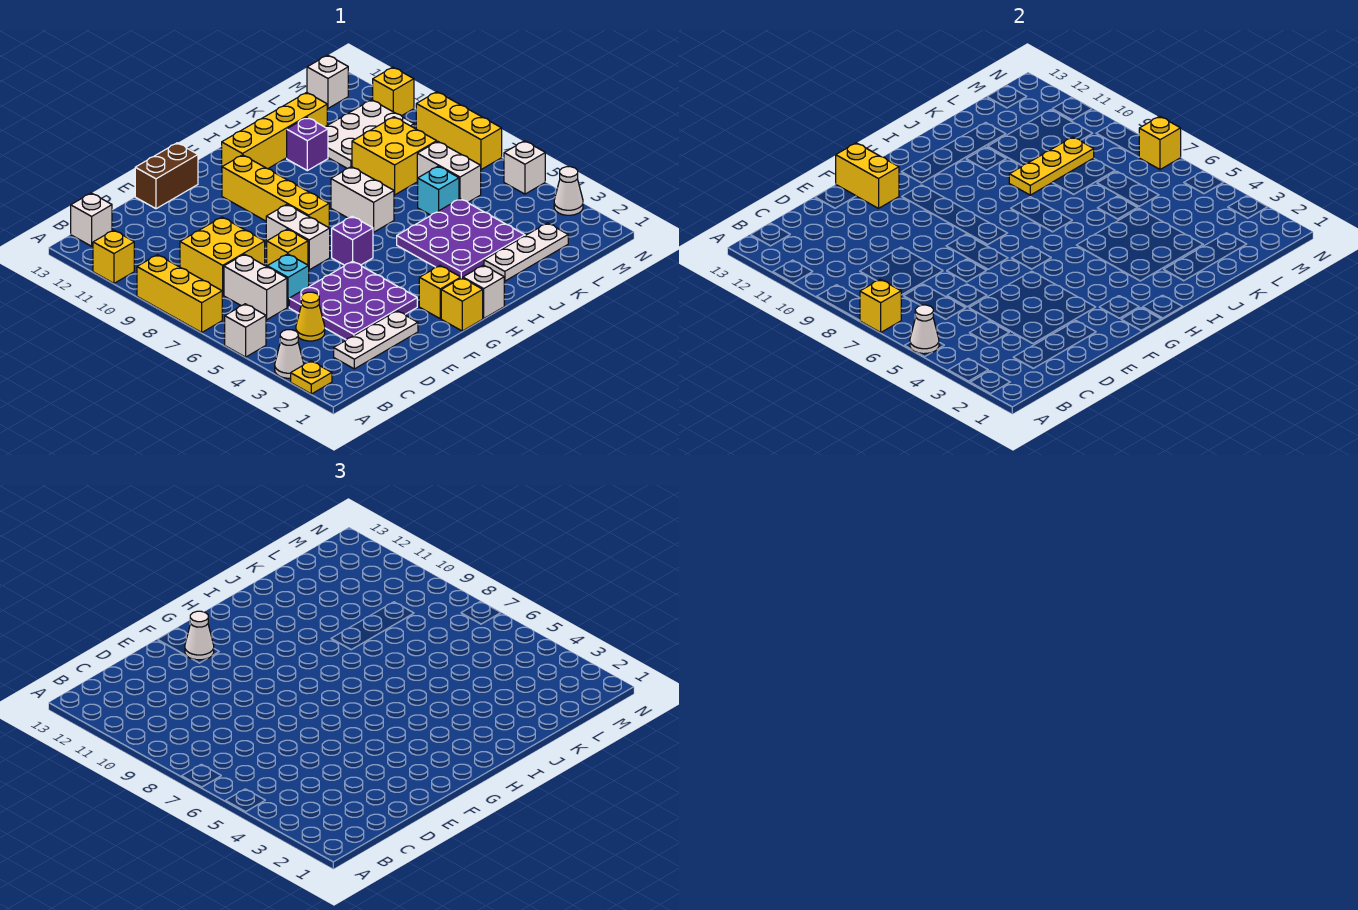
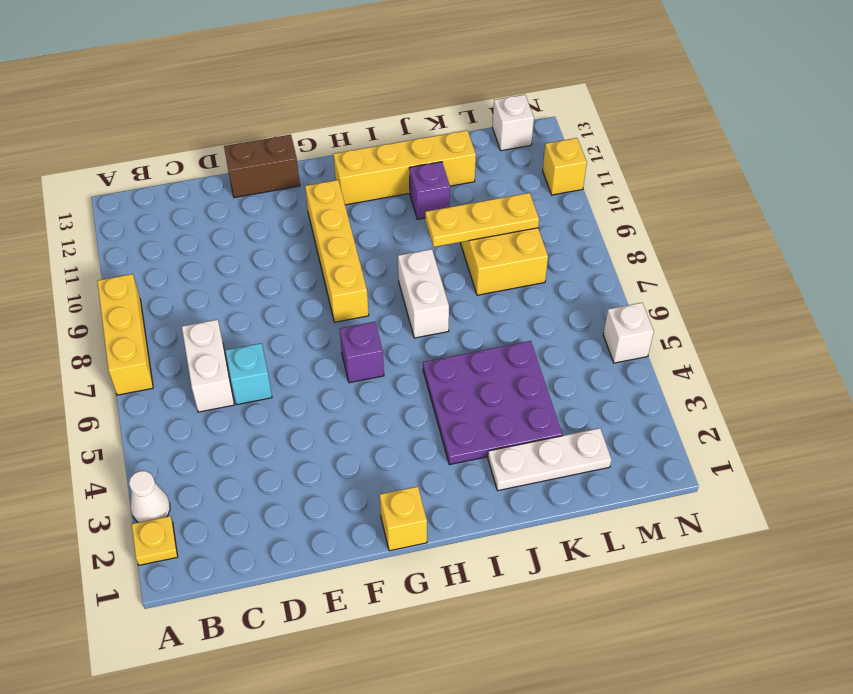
none -> white brick A5 level 1
none -> yellow brick A11 level 1
none -> white brick B13 level 1
none -> white plate C2:E2 level 1

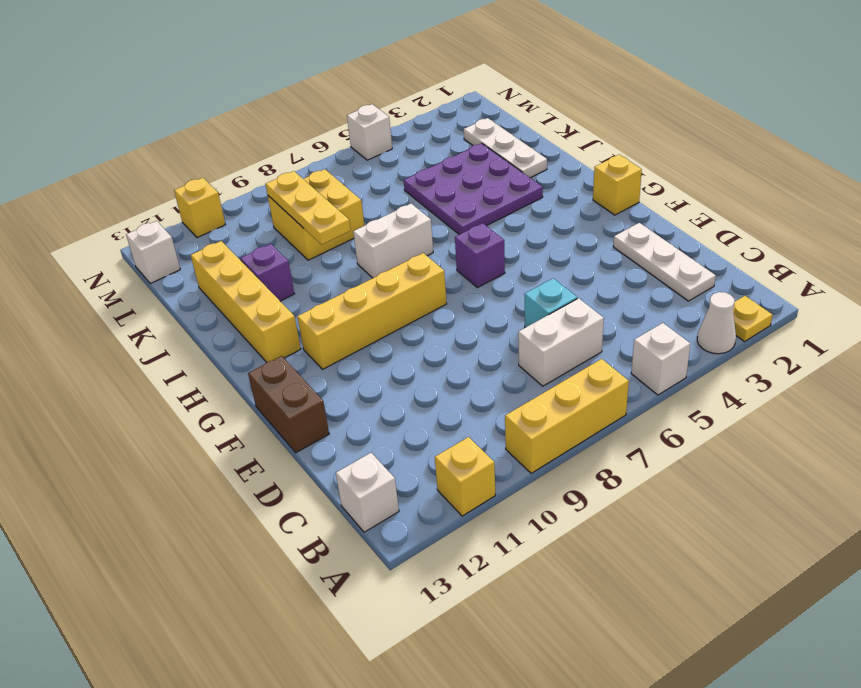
none -> yellow cone C4 level 1
none -> yellow brick C8:D9 level 1
none -> purple plate D3:F5 level 1
none -> yellow brick E7 level 1

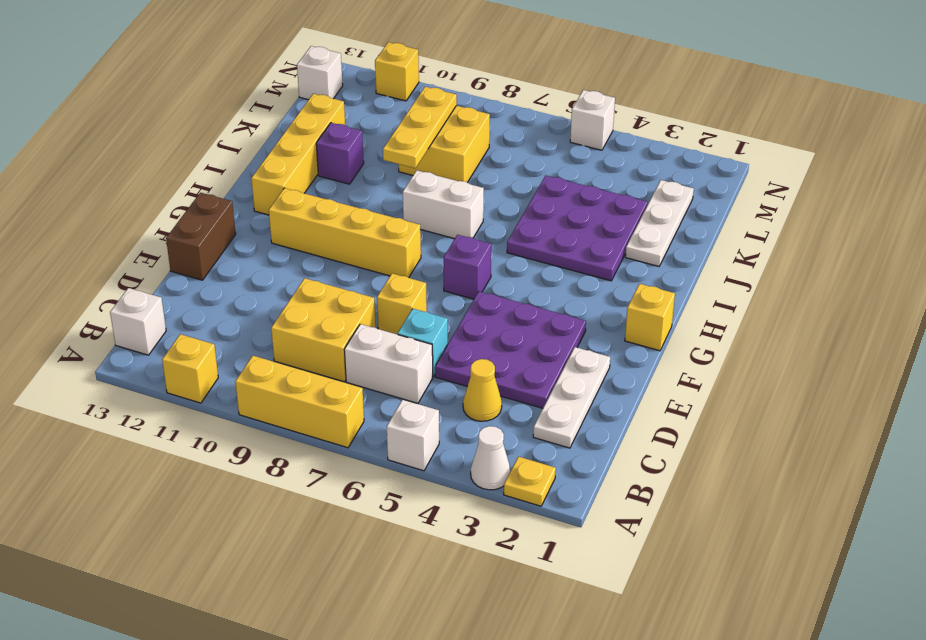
none -> white brick F7:F8 level 1
none -> yellow brick G2 level 1
none -> white brick H1 level 1
none -> cyan brick K6 level 1

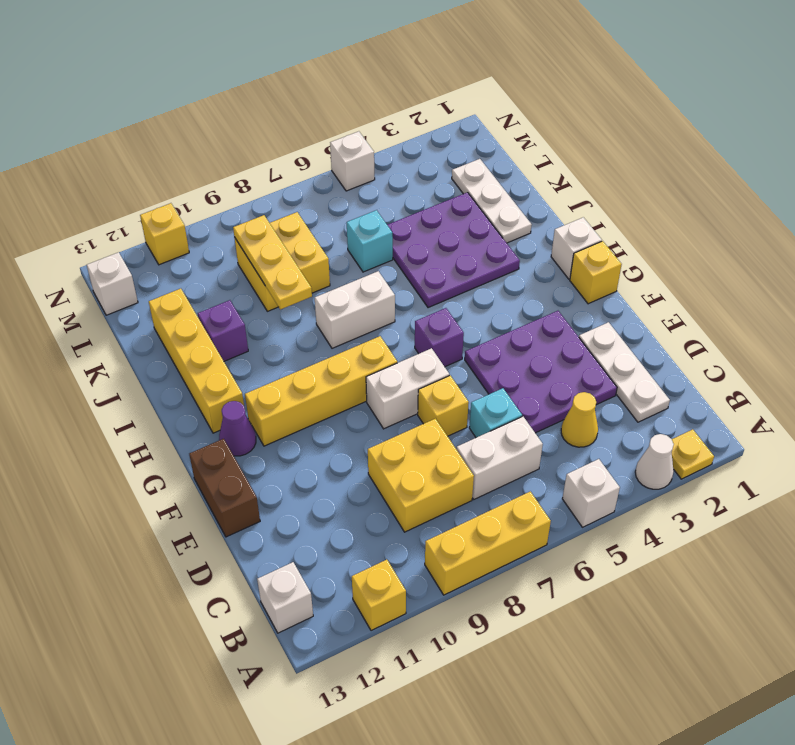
purple cone G12 level 1 -> none
none -> yellow brick G2 level 1
none -> white plate K10:M11 level 1
none -> white brick L6:L7 level 1
none -> white cone N3 level 1

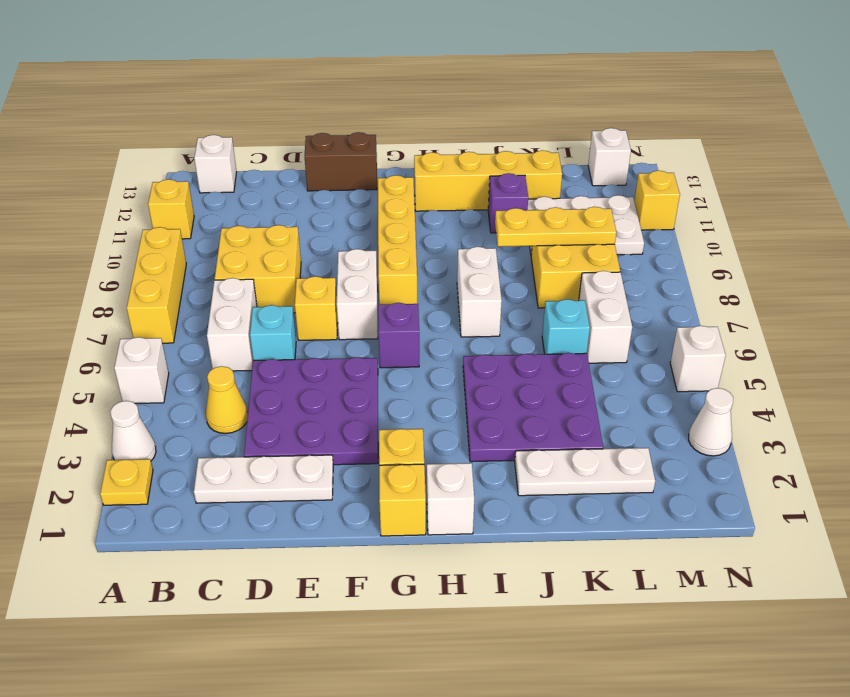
none -> yellow brick N7:N9 level 1
none -> white cone A5 level 2
none -> yellow brick A7 level 2
none -> yellow brick F12:F13 level 2

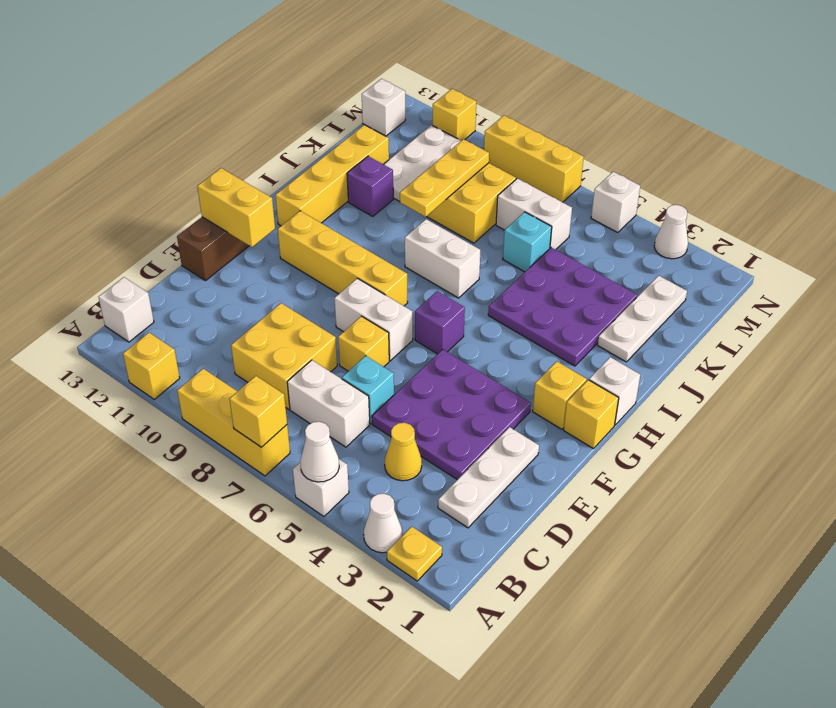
none -> yellow brick N7 level 2
none -> white cone F12 level 3

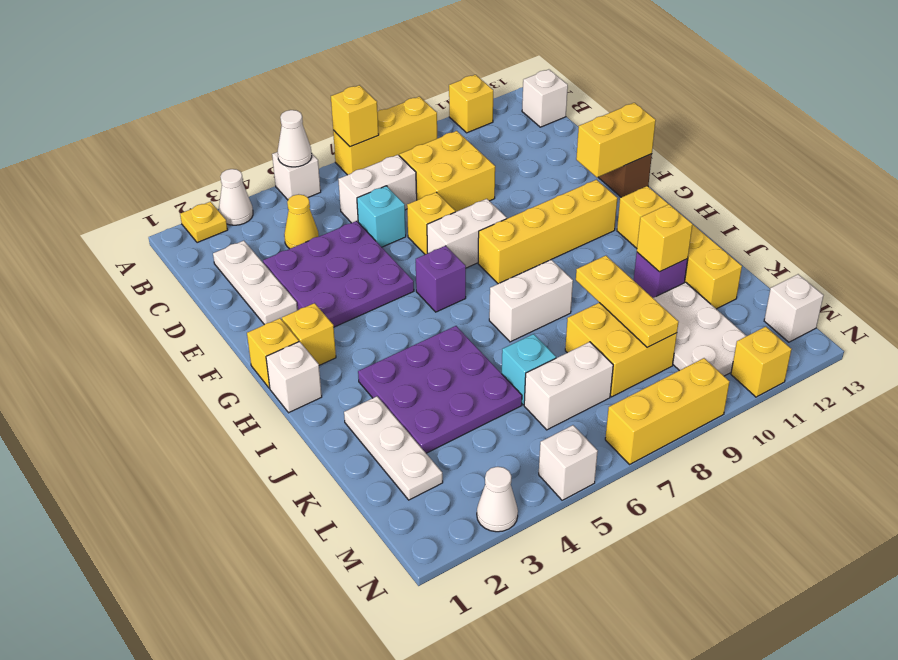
yellow brick J11 level 2 -> yellow brick N7 level 2
none -> white cone F12 level 3

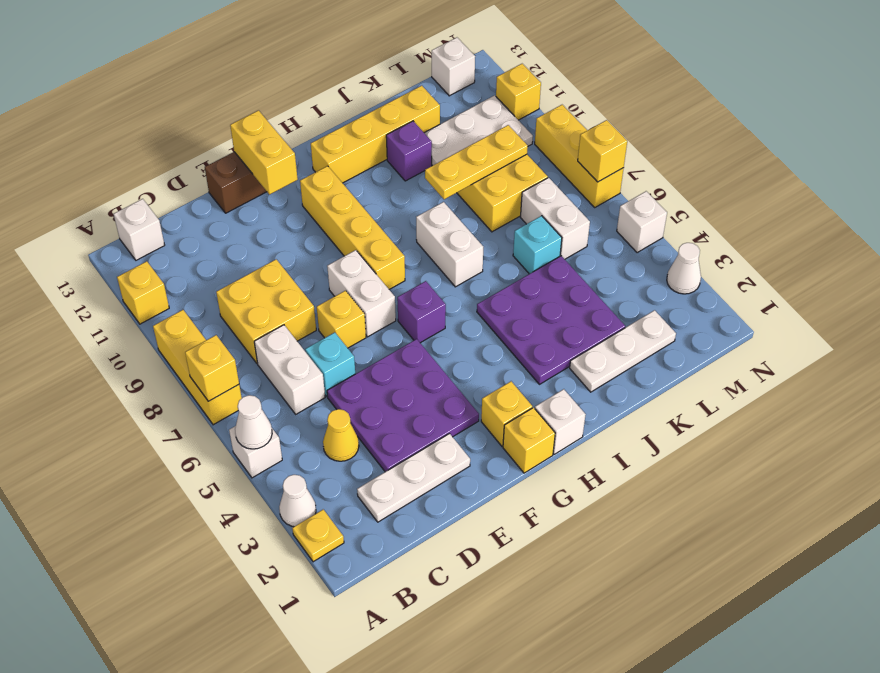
none -> white cone F12 level 3

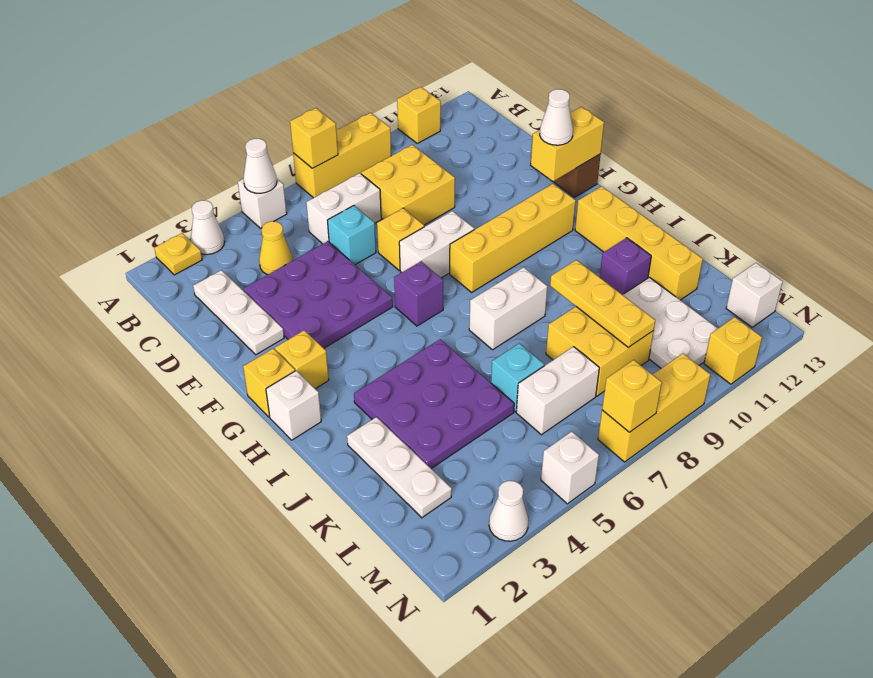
none -> white brick B13 level 1

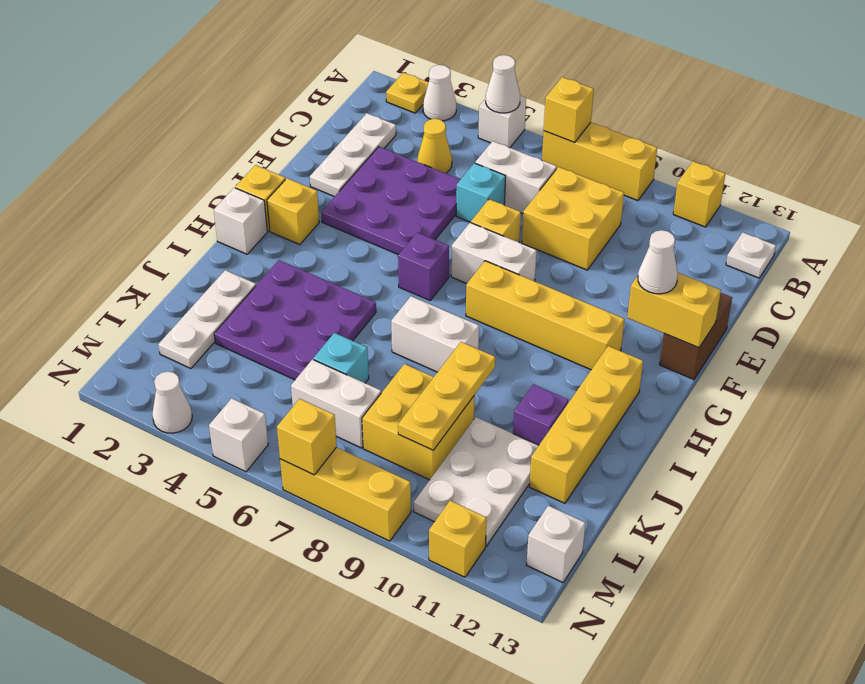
white plate B13 level 1 -> white brick B13 level 1

